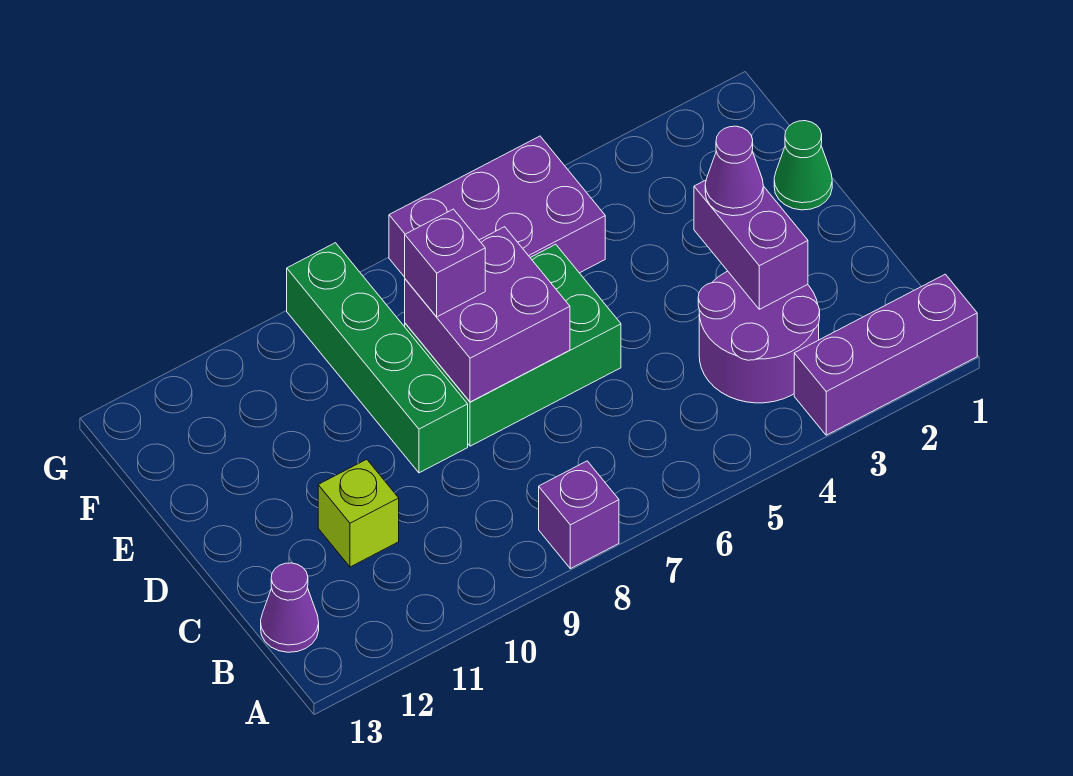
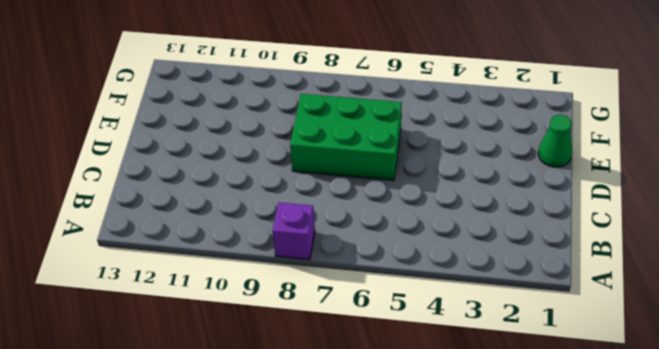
none -> purple brick A1:A3 level 1
none -> purple round brick B3:C4 level 1
none -> purple cone B13 level 1

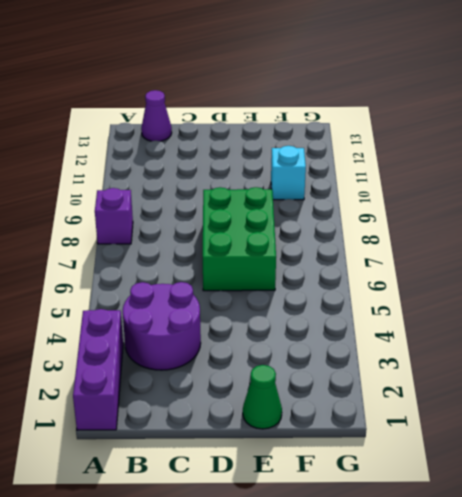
cyan brick F10 level 1 -> none
none -> lime brick C11 level 1
none -> green brick D9:G9 level 1
none -> purple brick F5:G7 level 1

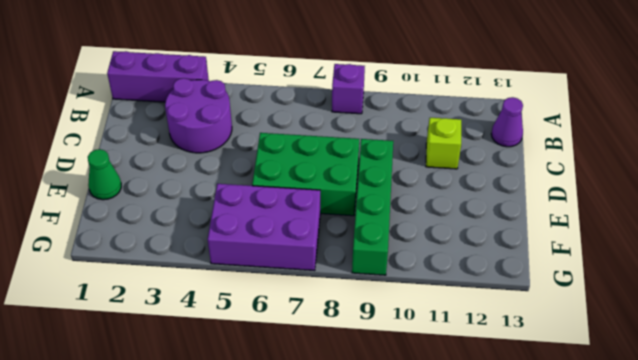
none -> purple brick C3:D3 level 2
none -> purple brick D7:E8 level 2
none -> purple cone D3 level 3

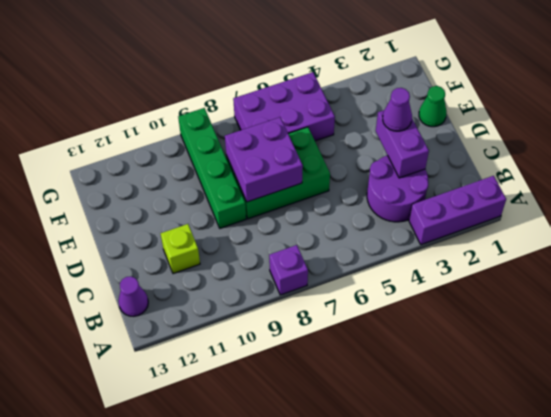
none -> purple brick E8 level 3

